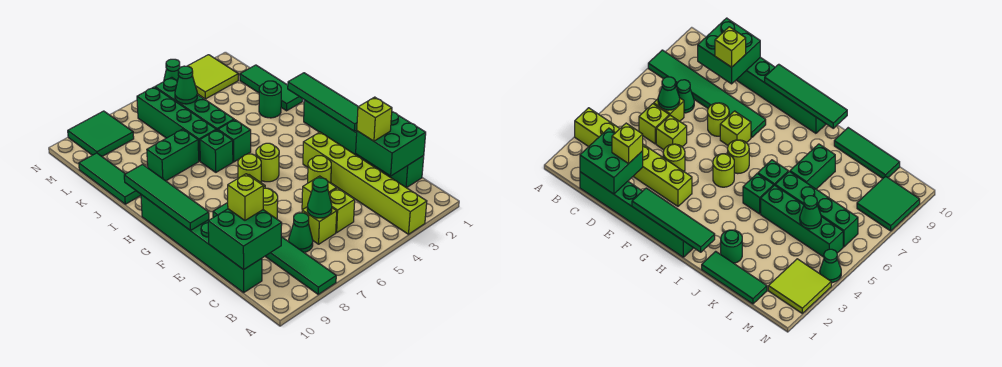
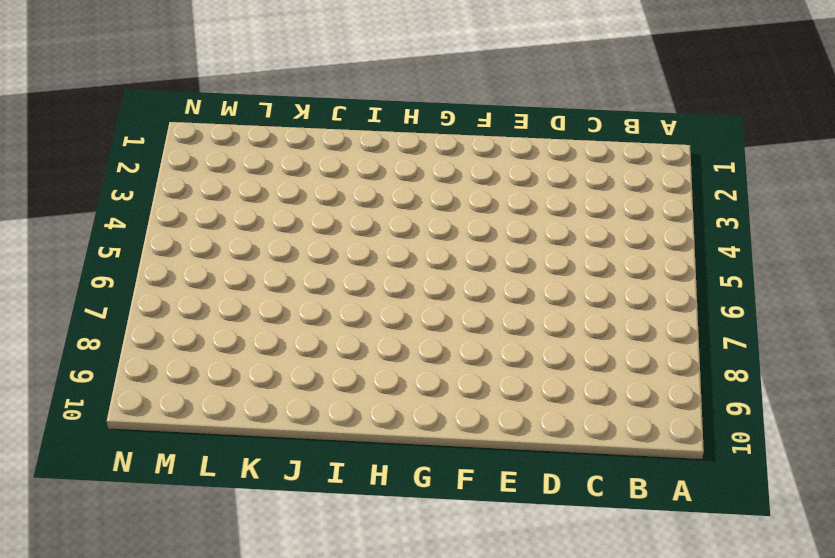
none -> lime brick A3:F3 level 1
none -> green tile A8:F8 level 1
none -> green brick C1:H1 level 1
none -> lime brick C5 level 1

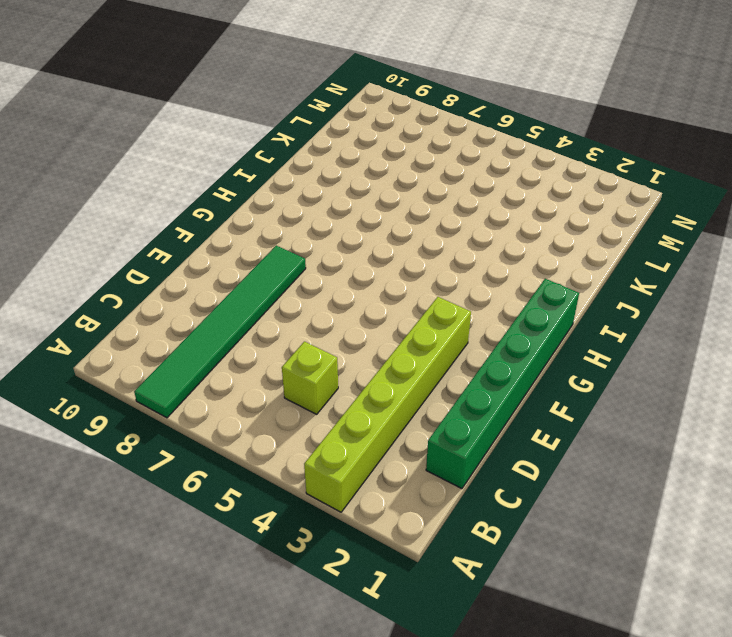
none -> lime brick C6 level 1
none -> green cone C7 level 1
none -> green brick C10:H10 level 1
none -> lime brick D5 level 1

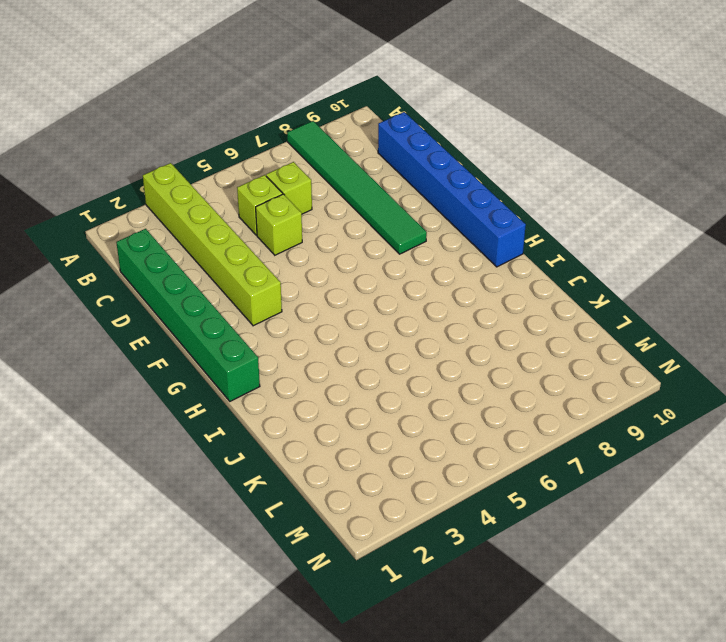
blue brick C10:H10 level 1 -> green brick C10:H10 level 1
none -> green cone C7 level 1
none -> lime round brick E4 level 1
none -> lime round brick E7 level 1
none -> lime brick F7 level 1

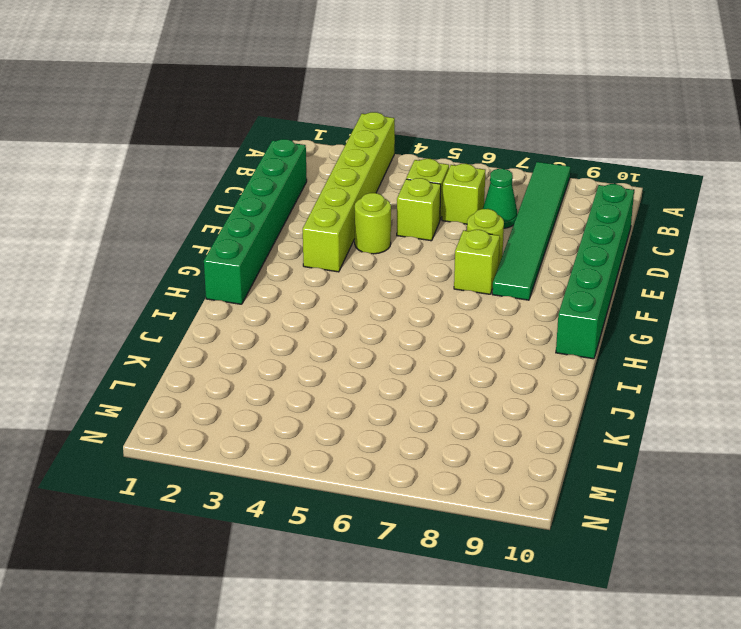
none -> lime round brick G5 level 1
none -> lime round brick G6 level 1
none -> green brick I5 level 1
none -> green brick I6 level 1

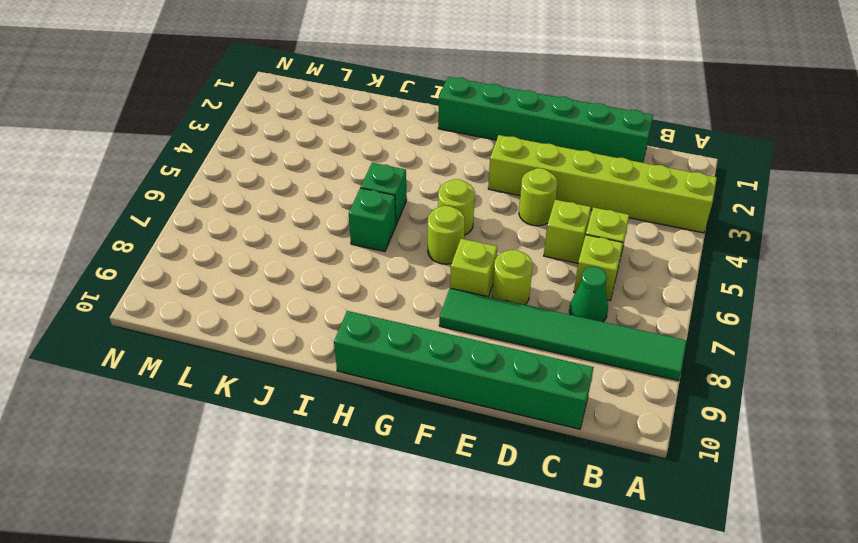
none -> green tile J1:L1 level 1
none -> green round brick J2 level 1
none -> green brick J5:M5 level 1
none -> green brick J6:M6 level 1

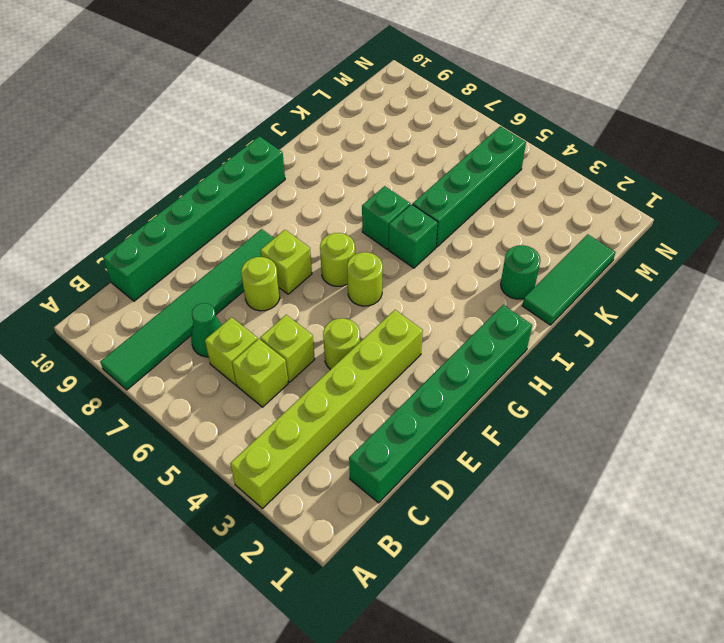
none -> green brick J6:M6 level 1
none -> green brick J7:J8 level 1
none -> green tile J10:L10 level 1
none -> lime tile M2:N3 level 1

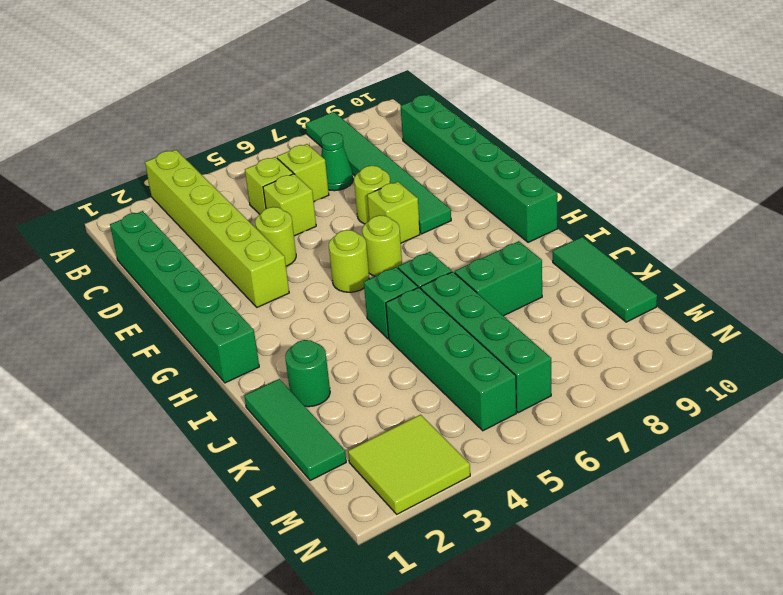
none -> green tile M8:N9 level 1
none -> green cone N4 level 1
none -> green brick C1:D2 level 2
none -> green cone C6 level 2

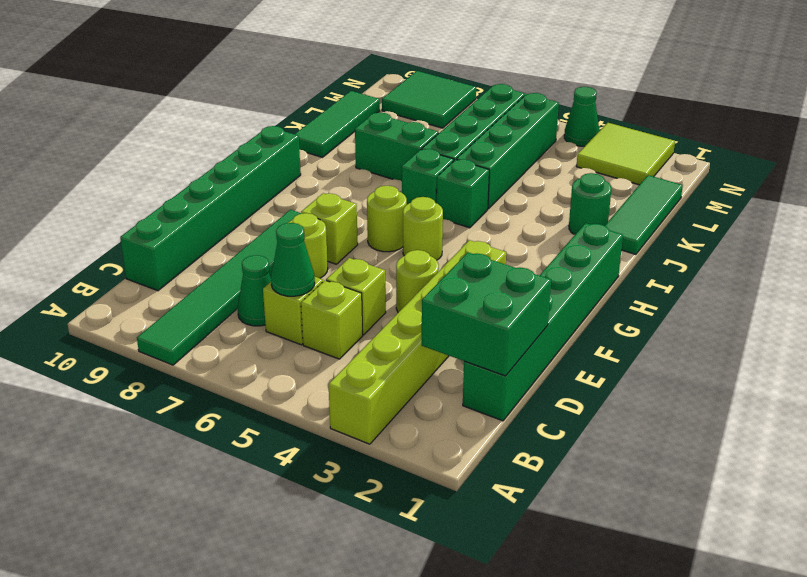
none -> green brick C9:D10 level 2
none -> green tile F1:I1 level 2
none -> green tile F10:I10 level 2
none -> green cone L5 level 2

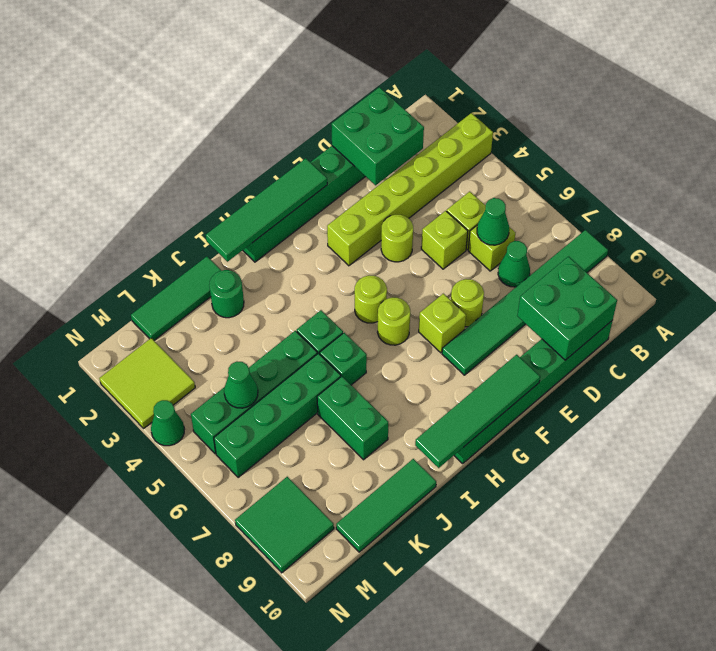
none -> lime brick D2 level 3
none -> lime brick D9 level 3

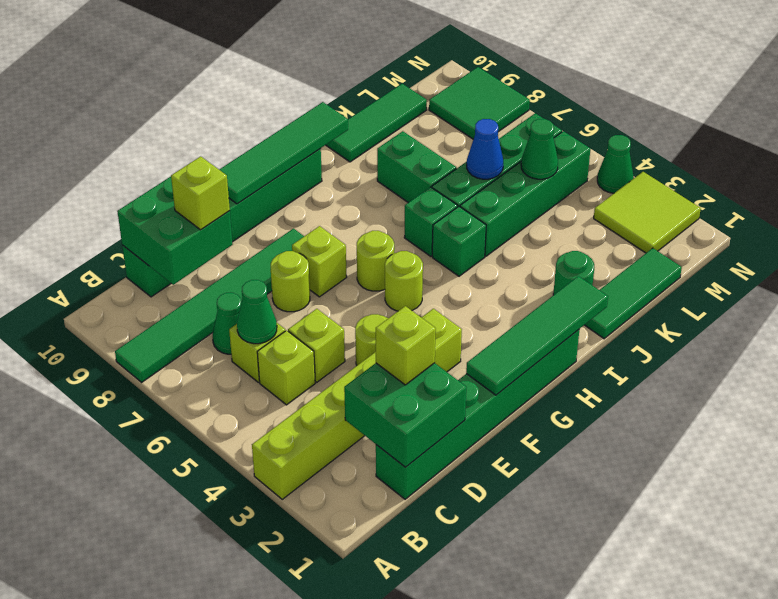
blue cone K6 level 2 -> none

